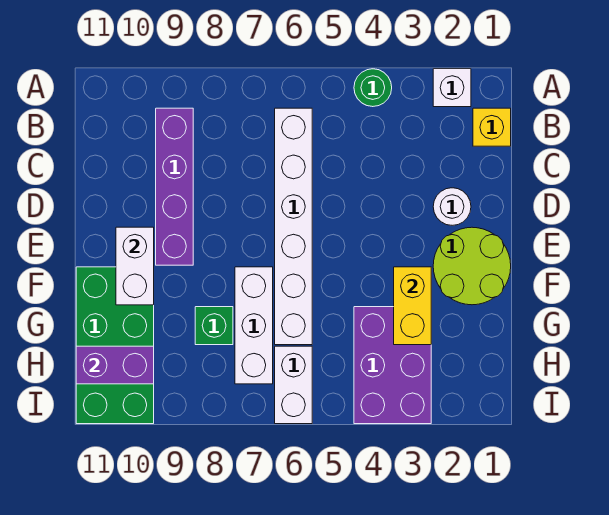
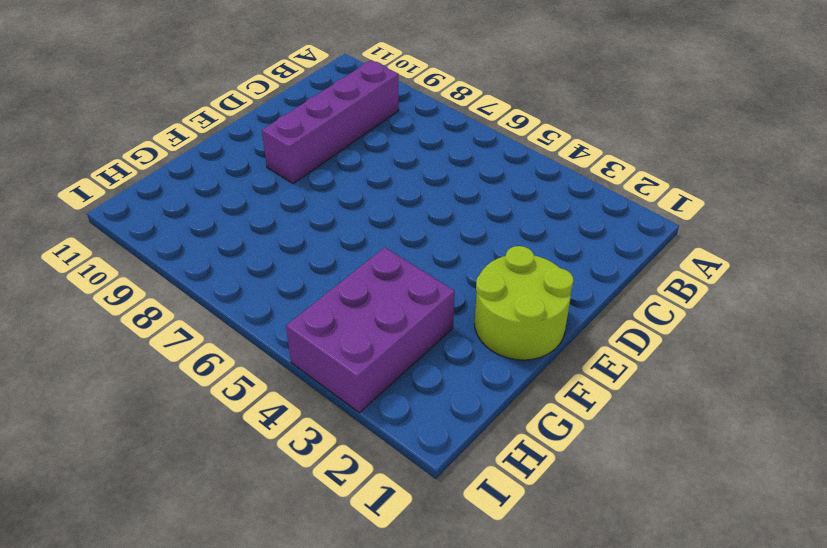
none -> white brick A2 level 1
none -> green round brick A4 level 1
none -> yellow brick B1 level 1

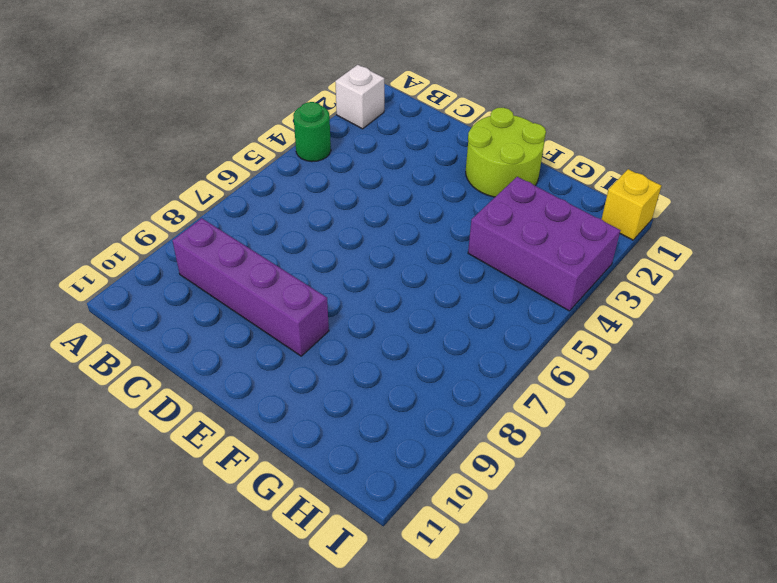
yellow brick I1 level 1 -> yellow brick B1 level 1
none -> white brick B6:G6 level 1
none -> white round brick D2 level 1
none -> white brick F7:H7 level 1

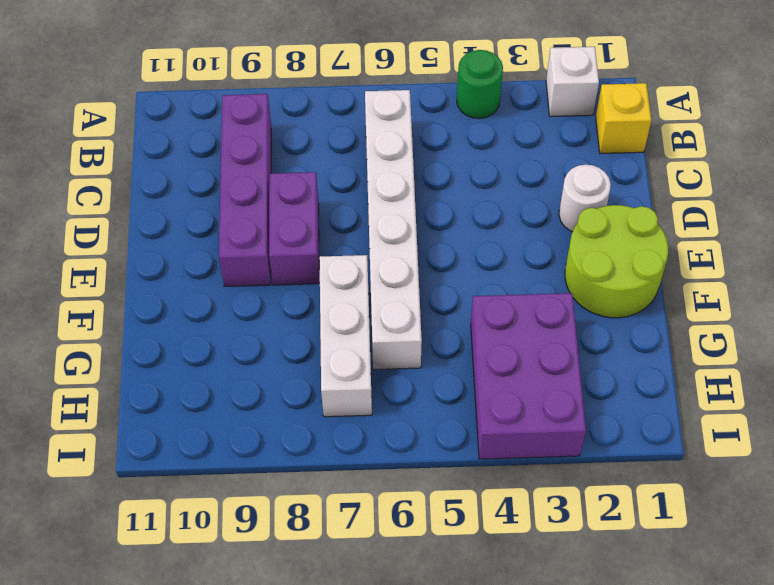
purple brick D8:E8 level 1 -> purple brick H10:H11 level 2
none -> green brick F10:I11 level 1
none -> green brick G8 level 1
none -> white brick H6:I6 level 1

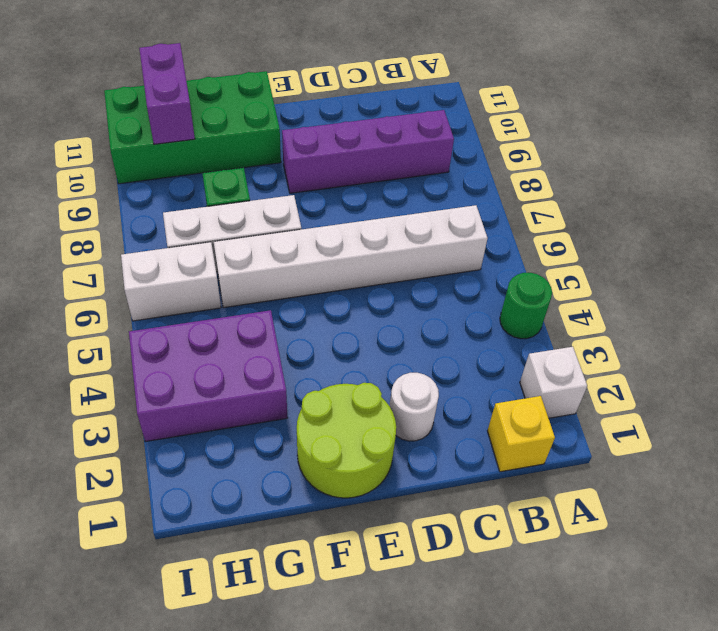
none -> white brick E10:F10 level 2
none -> yellow brick F3:G3 level 2

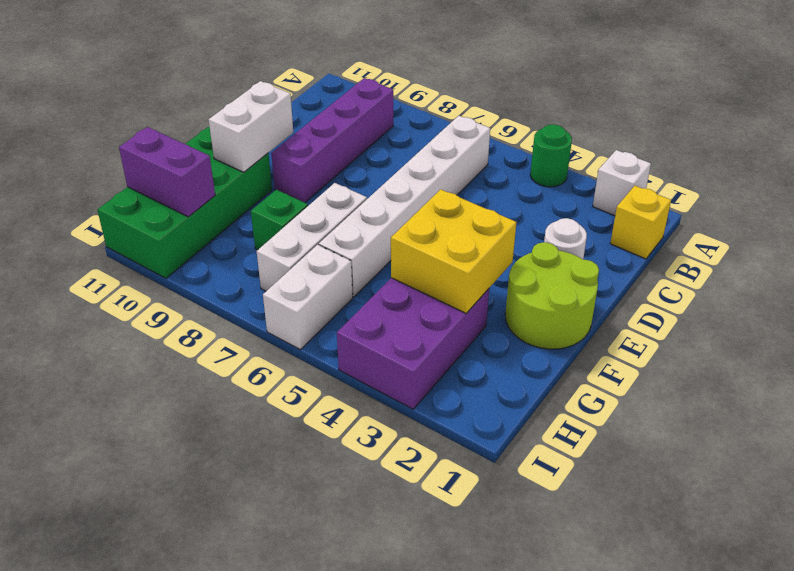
yellow brick F3:G4 level 2 -> yellow brick F3:G3 level 2

